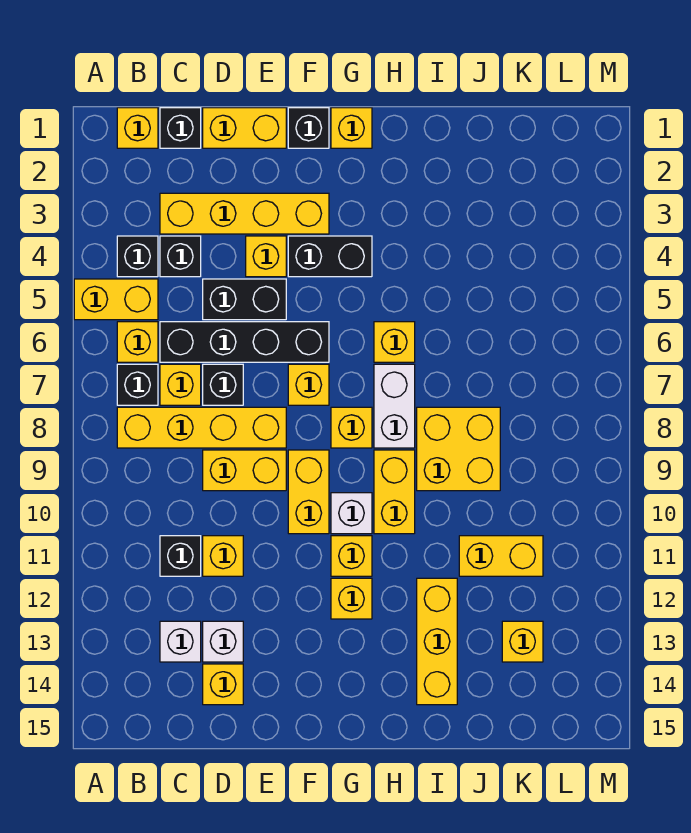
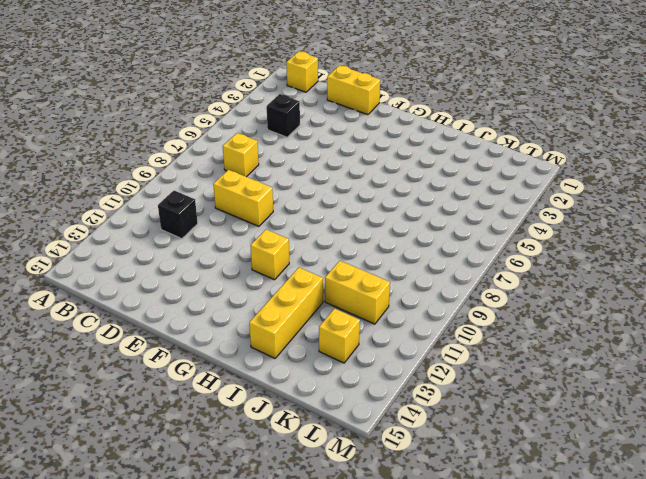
none -> yellow brick A5:B5 level 1
none -> black brick B4 level 1
none -> yellow brick B6 level 1
none -> black brick B7 level 1

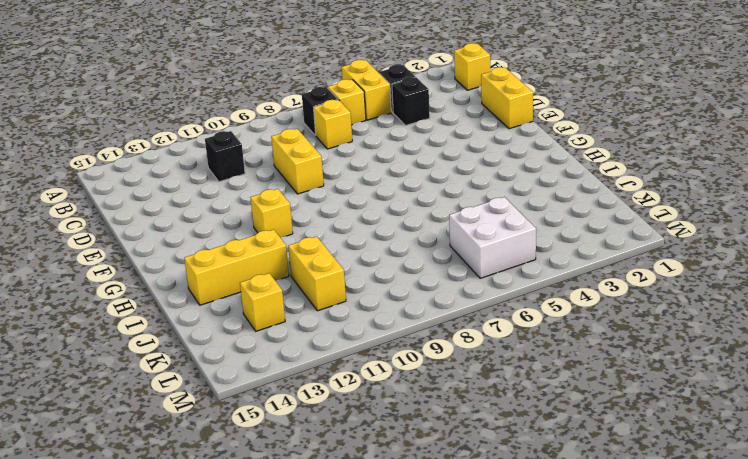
white brick K5:L6 level 1 -> none
none -> yellow brick B8:E8 level 1
none -> black brick C1 level 1
none -> yellow brick C3:F3 level 1
none -> black brick C6:F6 level 1

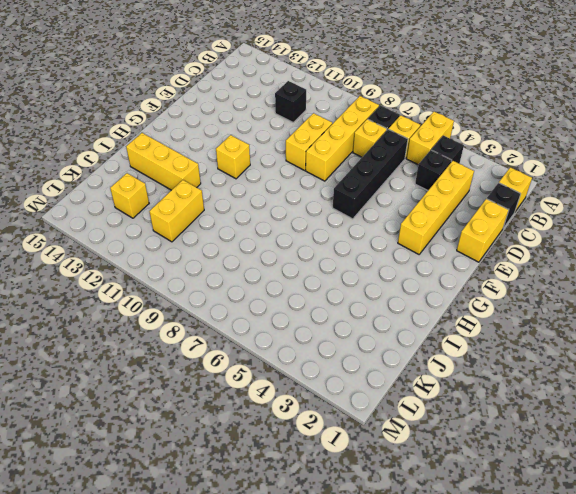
none -> white brick C13 level 1
none -> black brick D5:E5 level 1
none -> black brick D7 level 1
none -> yellow brick D11 level 1

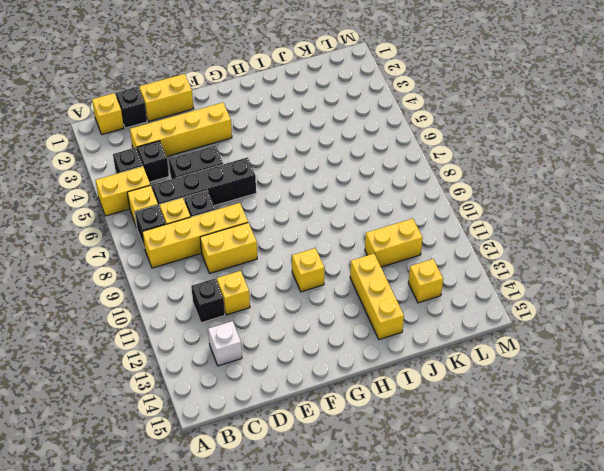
none -> white brick D13 level 1
none -> yellow brick D14 level 1
none -> yellow brick E4 level 1
none -> black brick F1 level 1

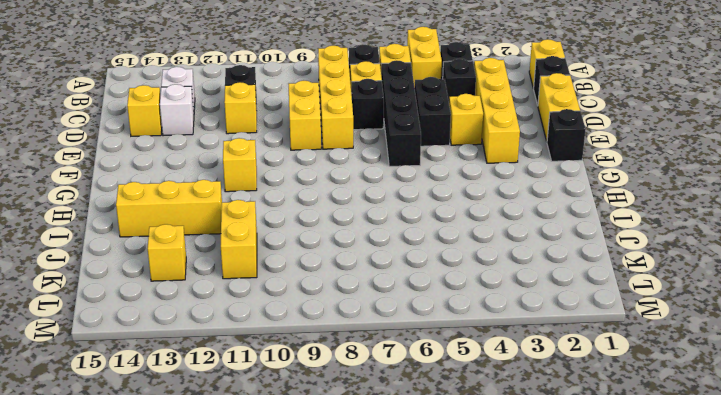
none -> black brick F4:G4 level 1
none -> yellow brick F7 level 1
none -> yellow brick F9:F10 level 1
none -> yellow brick G1 level 1

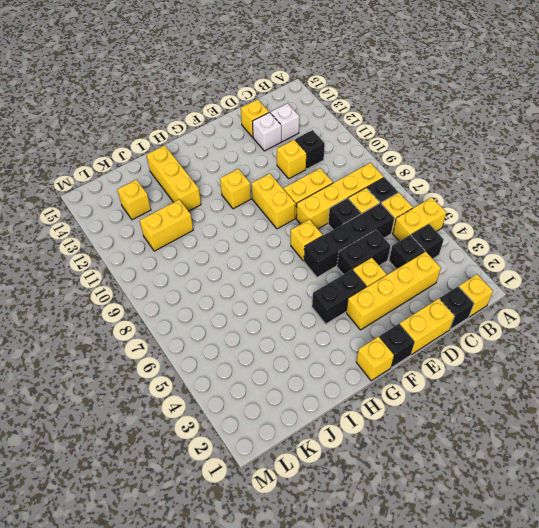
none -> yellow brick G8 level 1
none -> white brick G10 level 1
none -> yellow brick G12 level 1
none -> yellow brick H6 level 1

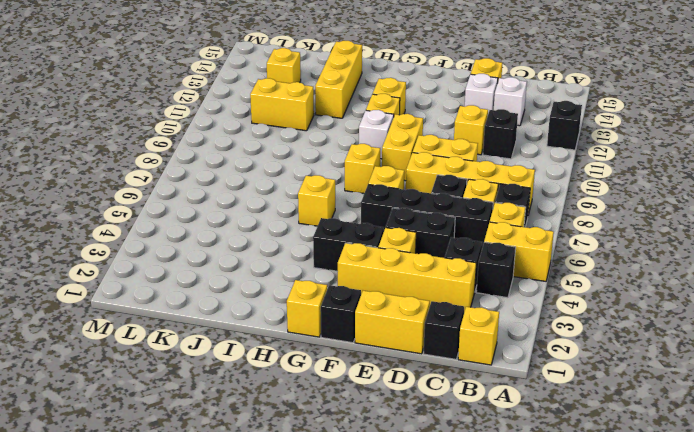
black brick A12 level 1 -> none
none -> white brick H7:H8 level 1
none -> yellow brick H9:H10 level 1
none -> yellow brick I8:J9 level 1

